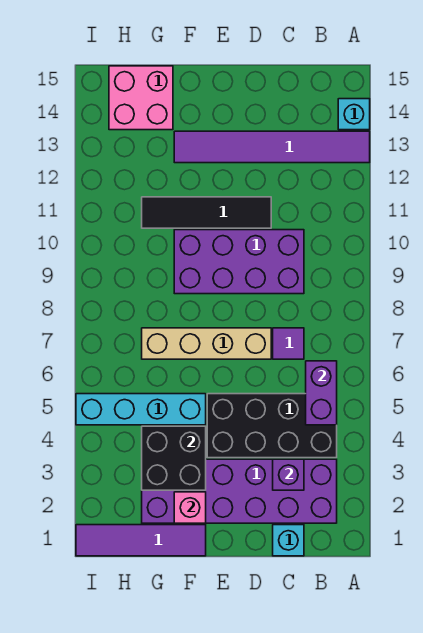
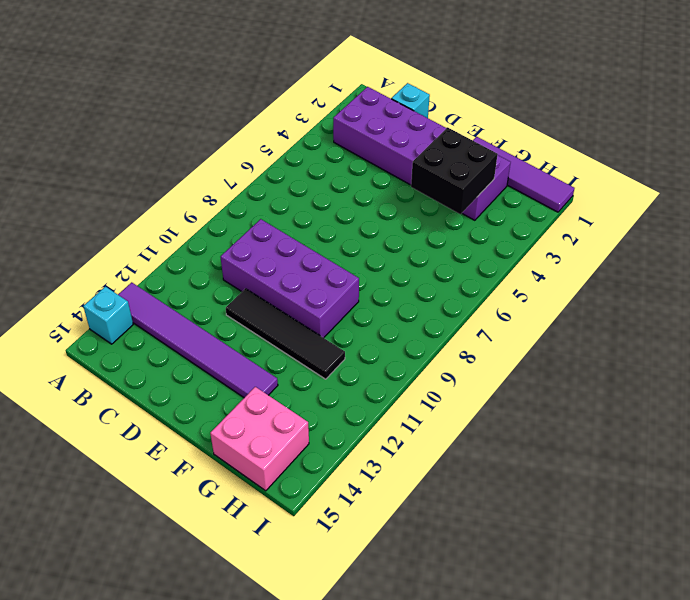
none -> black brick B4:E5 level 1
none -> purple tile C7 level 1
none -> tan brick D7:G7 level 1

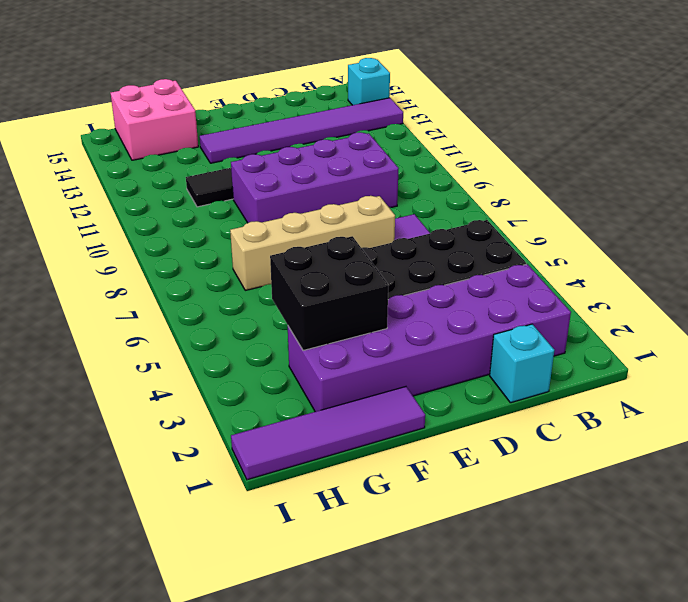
none -> cyan brick F5:I5 level 1
none -> purple brick B5:B6 level 2
none -> purple brick C3 level 2

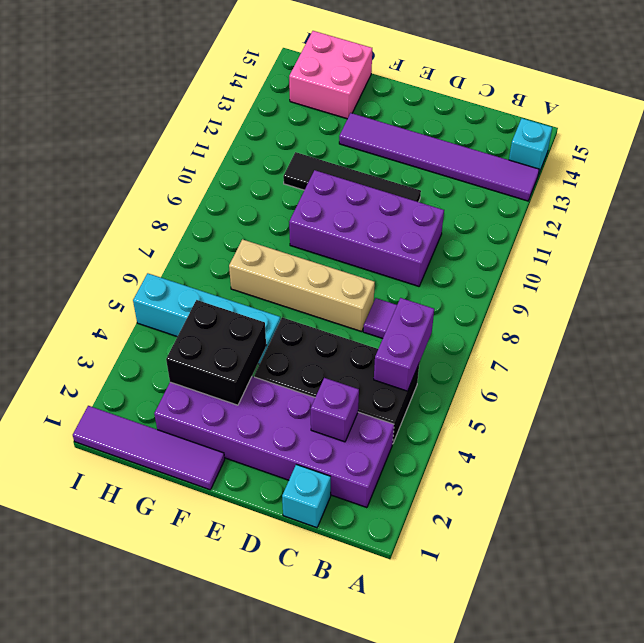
none -> pink brick F2 level 2

